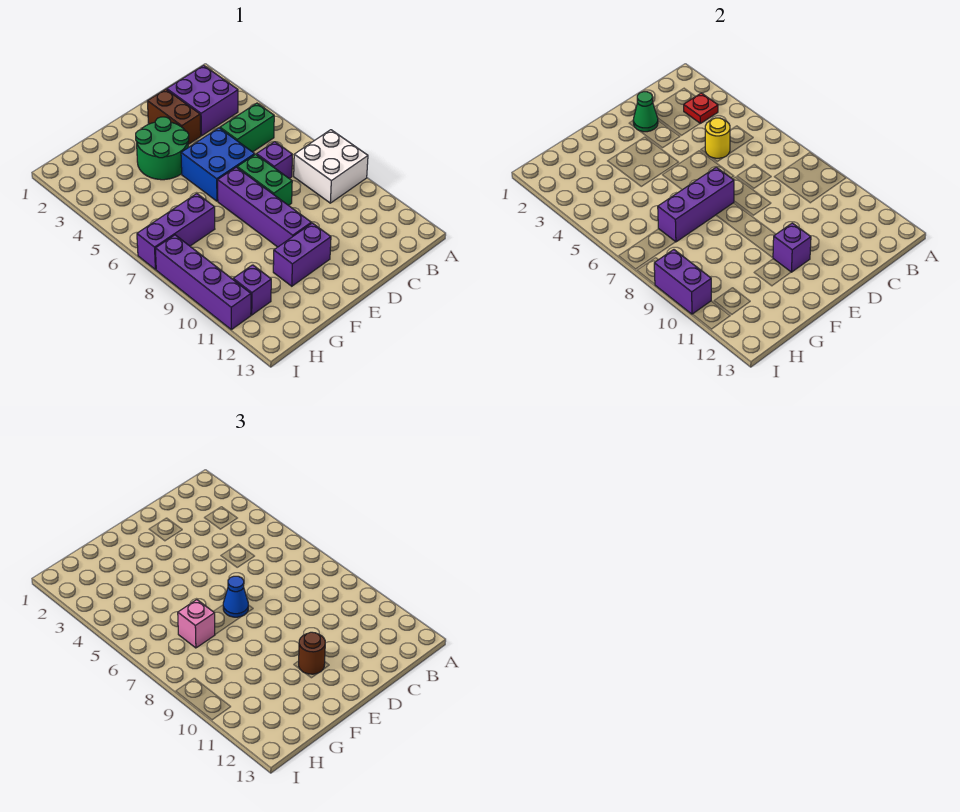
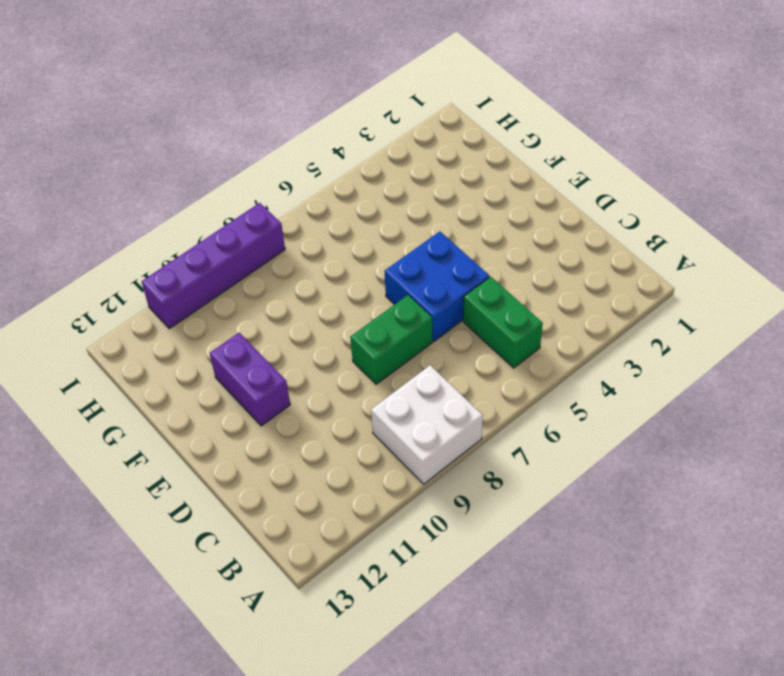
none -> purple brick B2:C3 level 1
none -> purple brick C7 level 1
none -> brown brick D2:D3 level 1

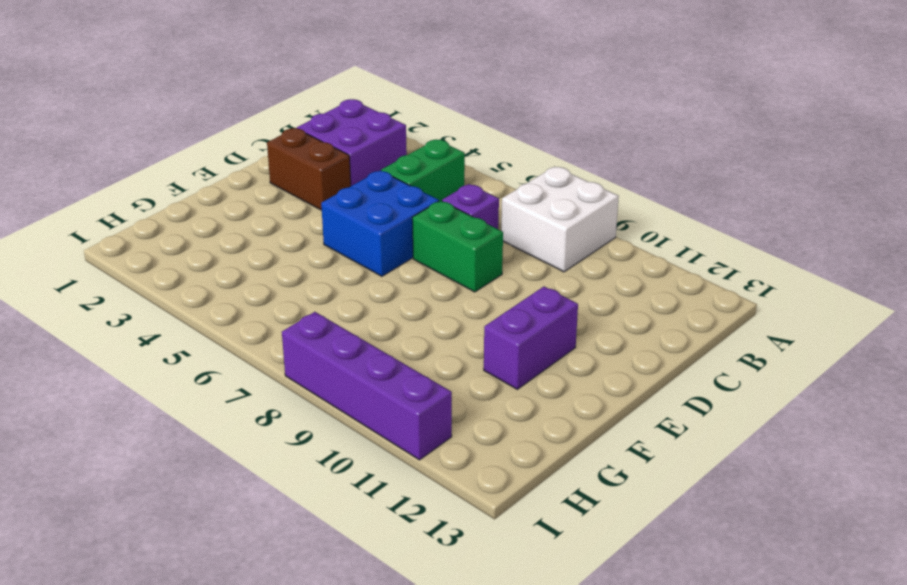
none -> green round brick E3:F4 level 1
none -> purple brick E7:E10 level 1
none -> purple brick G7:I7 level 1

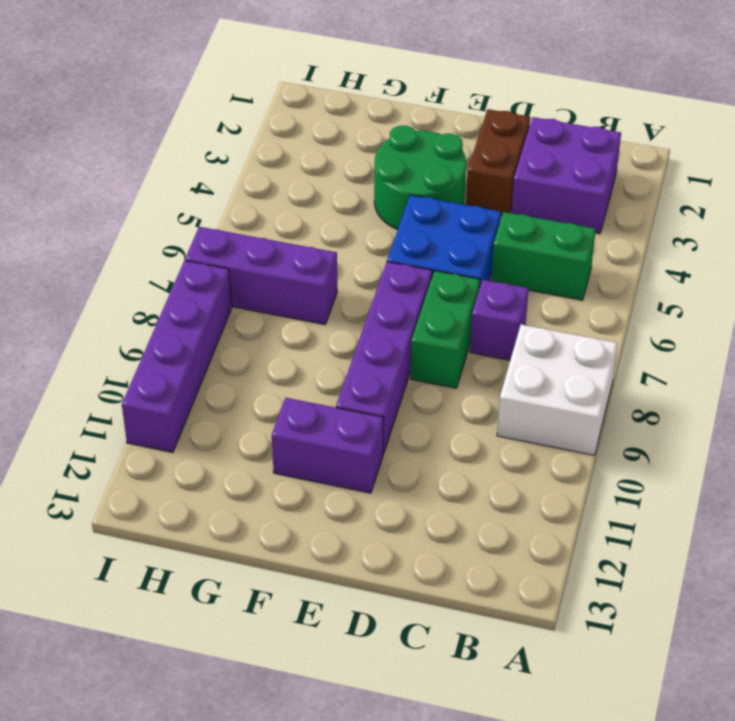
none -> purple brick H11 level 1
none -> red plate B3 level 2
none -> yellow round brick C5 level 2

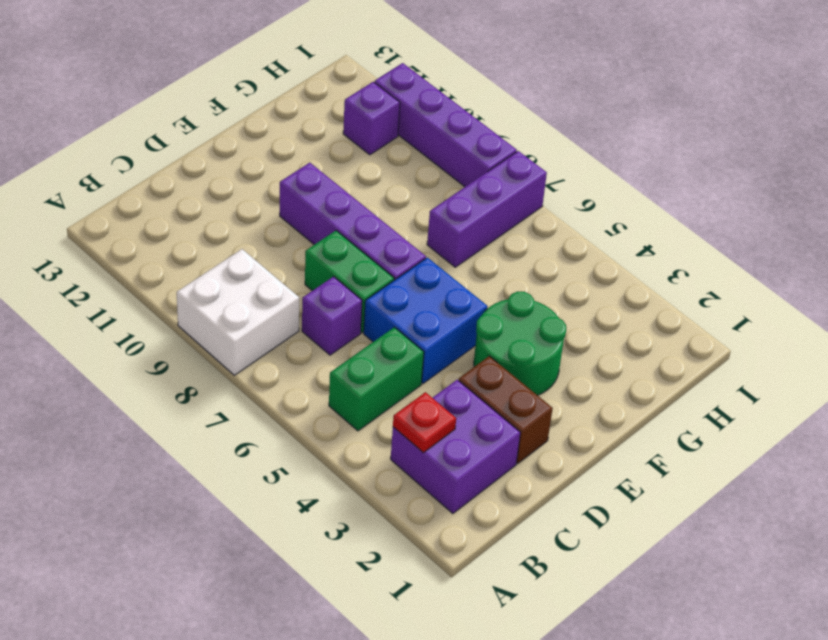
none -> purple brick E11:F11 level 1
none -> yellow round brick C5 level 2
none -> green cone D2 level 2

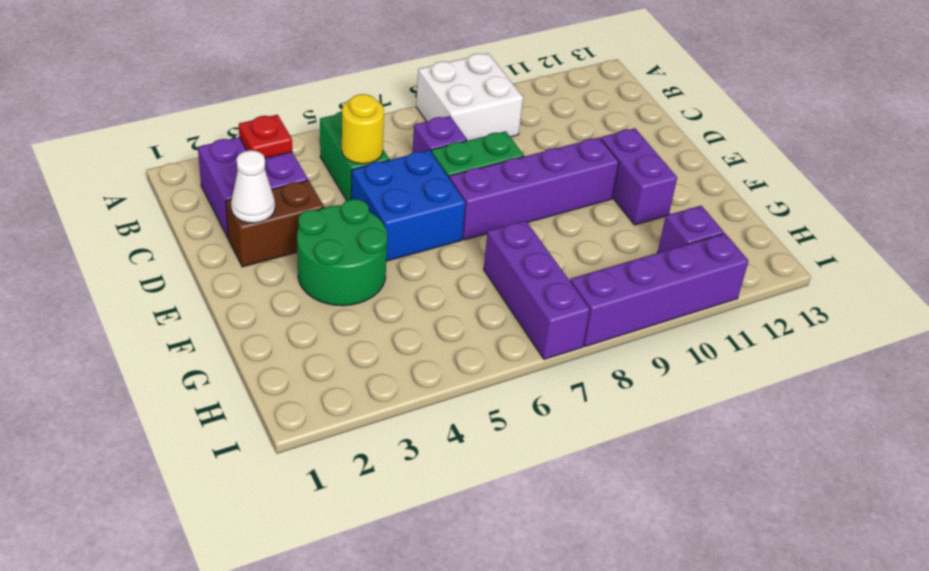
white cone D2 level 2 -> green cone D2 level 2
none -> purple brick E7:G7 level 2
none -> purple brick E11 level 2
none -> purple brick I9:I10 level 2

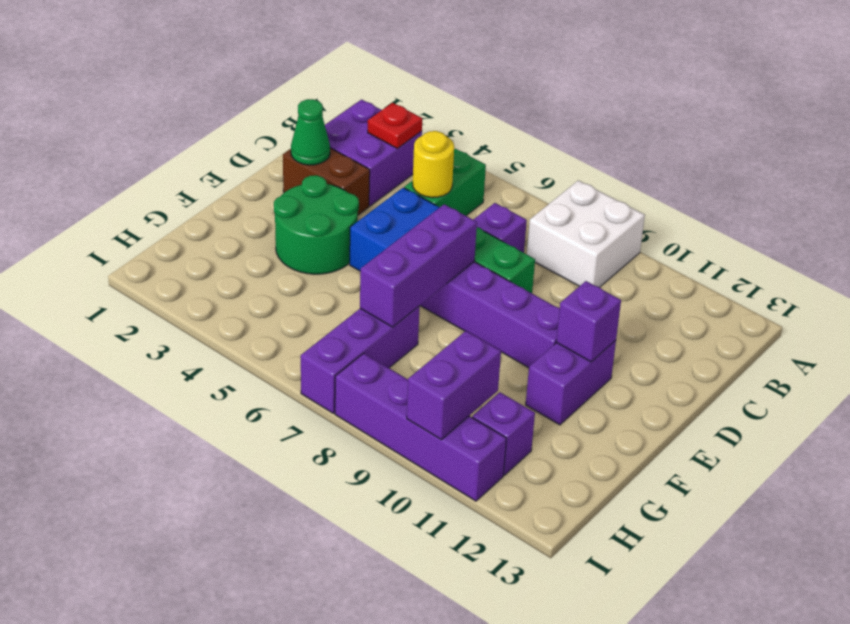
purple brick H10:I10 level 2 -> purple brick I9:I10 level 2
none -> blue cone E7 level 3
none -> brown round brick E11 level 3
none -> pink brick G7 level 3

